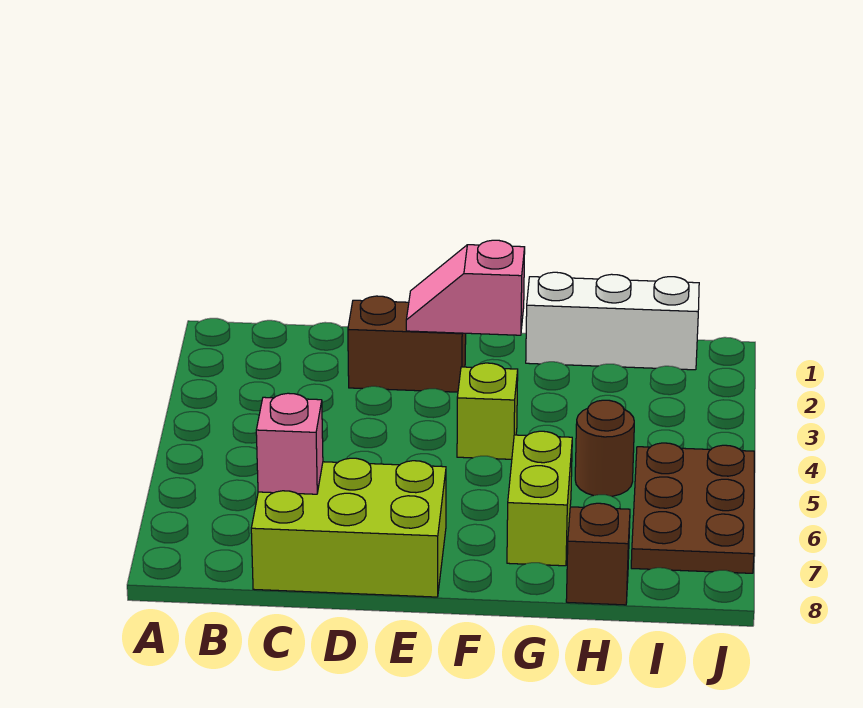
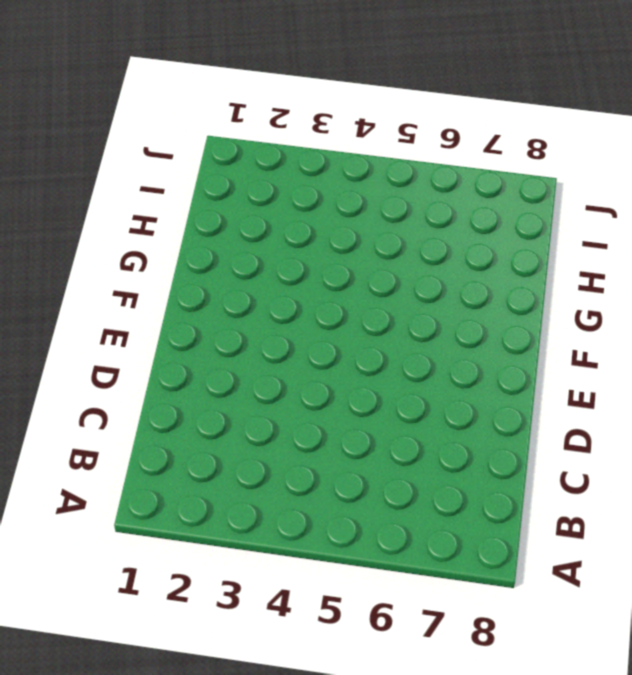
none -> lime brick C7:E8 level 1
none -> brown brick D2:E2 level 1

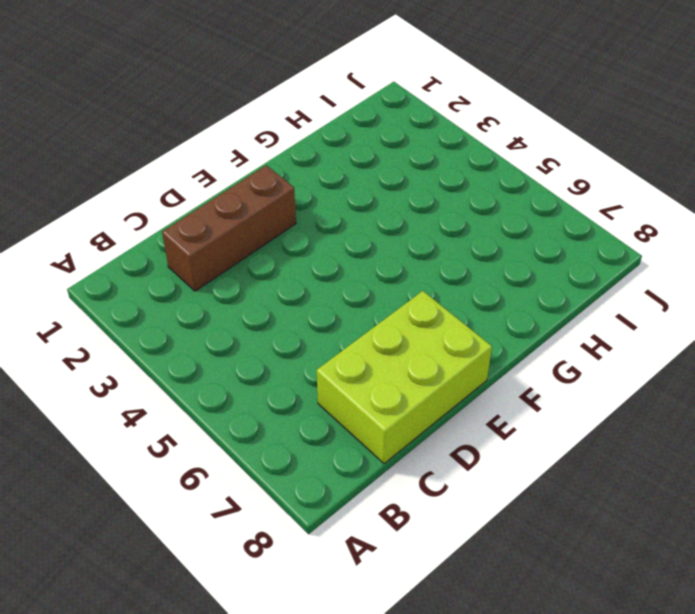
brown brick C2:E2 level 1 -> brown brick D2:E2 level 1
none -> lime brick F4 level 1
none -> white brick G1:I1 level 1

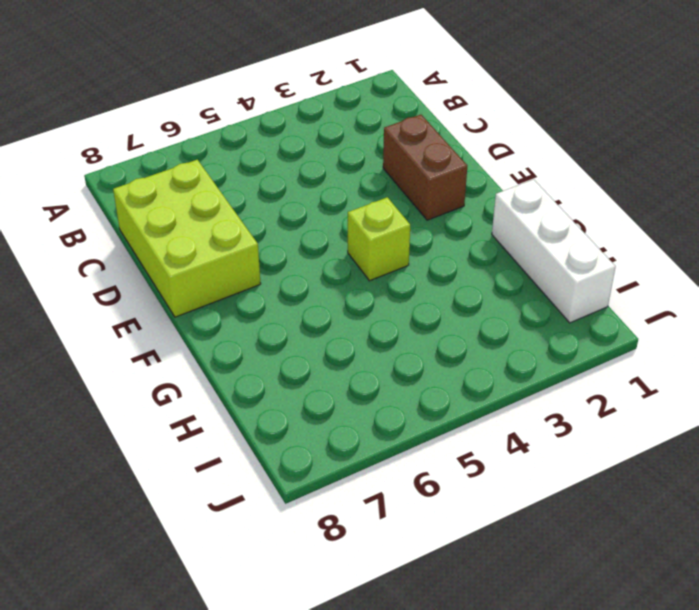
none -> lime brick G6:G7 level 1
none -> brown round brick H5 level 1

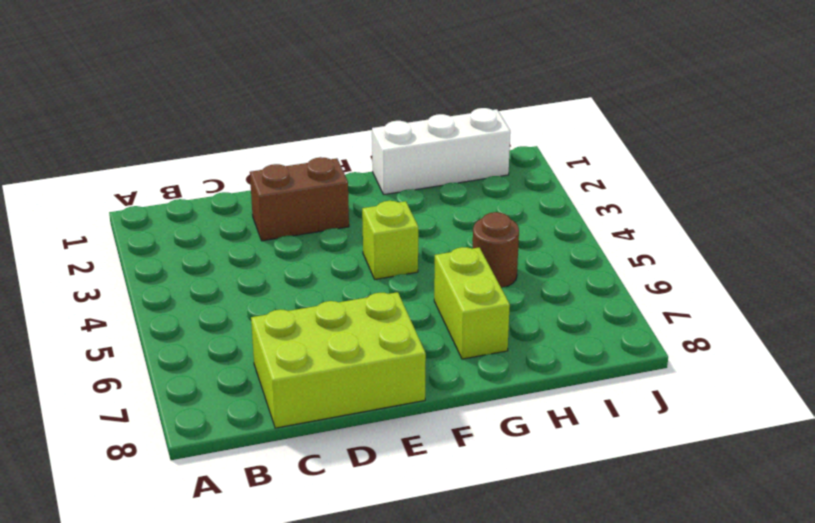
none -> brown brick H8 level 1
none -> brown plate I5:J7 level 1

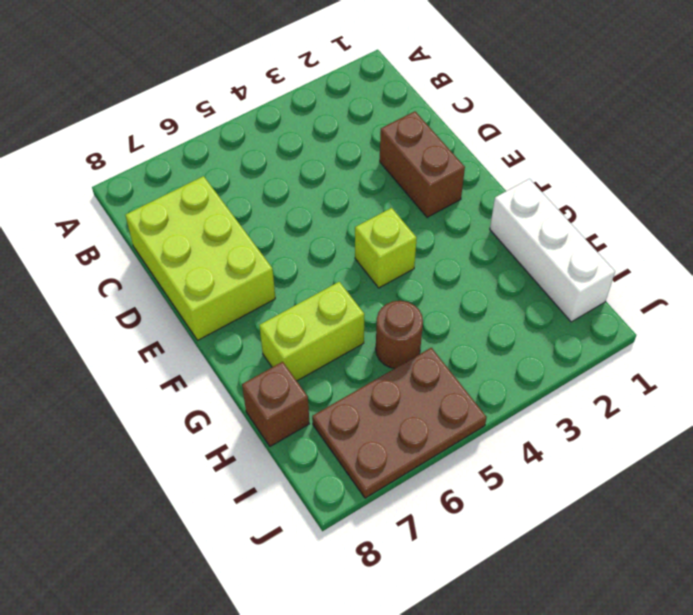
none -> pink brick C7 level 2
none -> pink slope E2:F2 level 2 top F

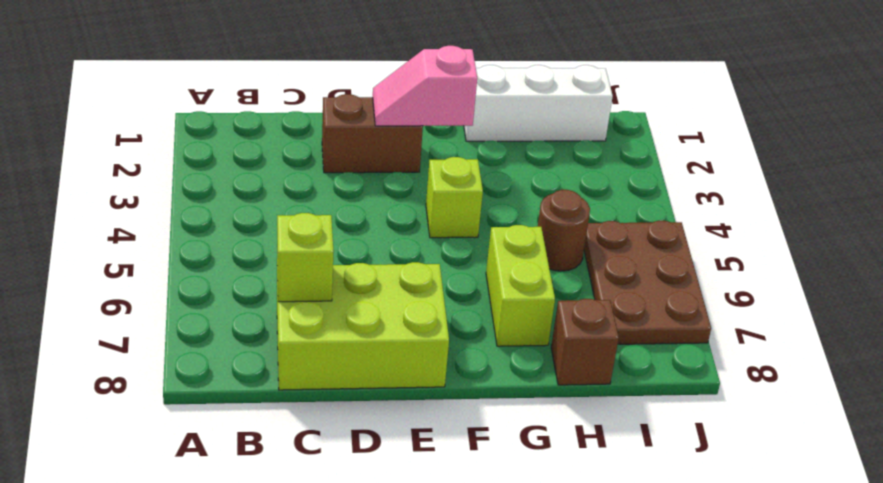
lime brick C7 level 2 -> pink brick C7 level 2

